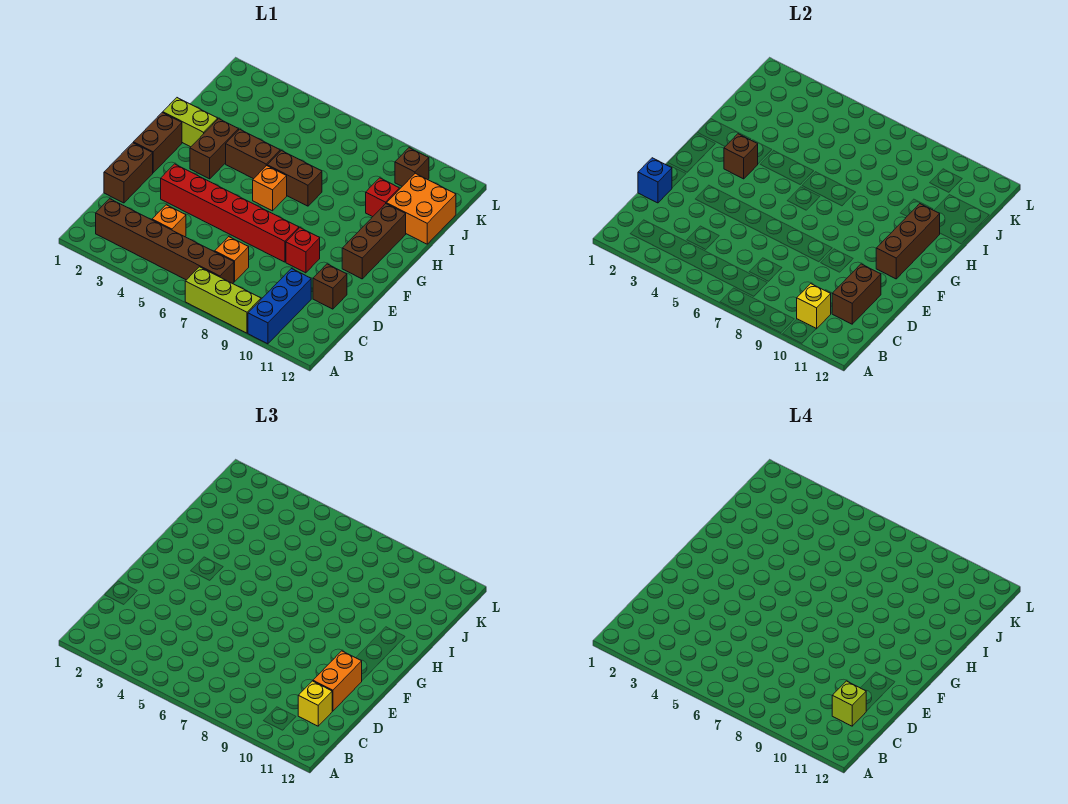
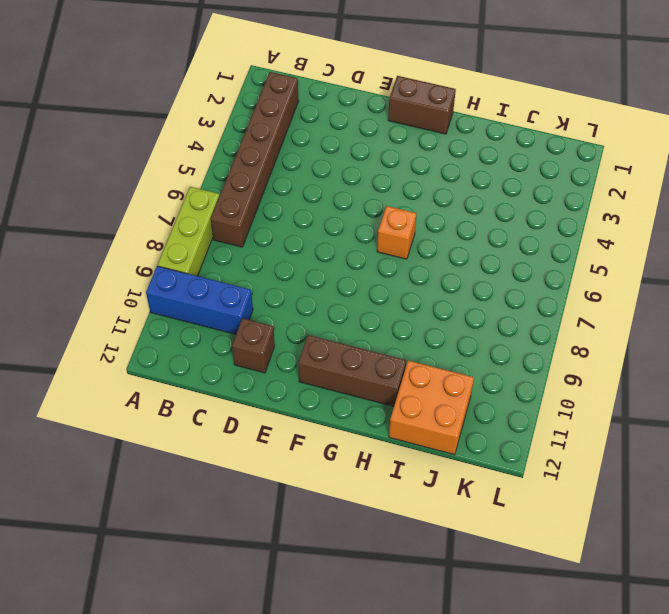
none -> orange brick C4 level 1
none -> orange brick C7 level 1
none -> brown brick D1:E1 level 1

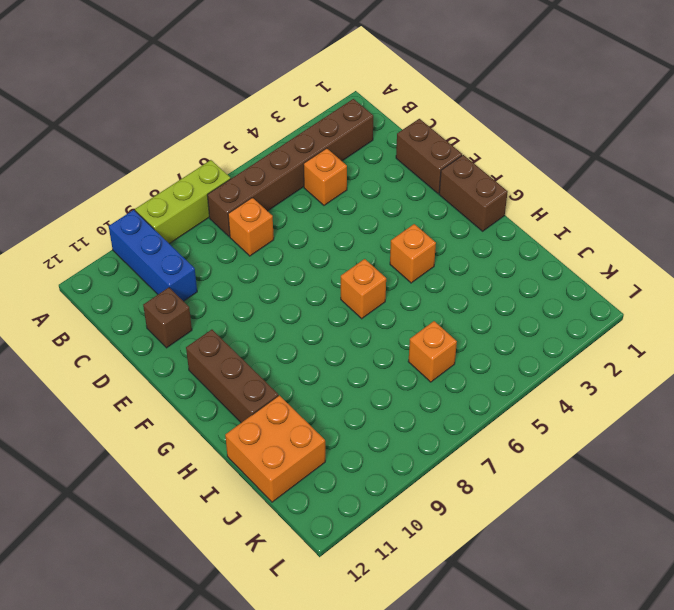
orange brick G4 level 1 -> none
orange brick J6 level 1 -> none
none -> red brick E3:E8 level 1
none -> red brick E9 level 1
none -> brown brick G3:H3 level 1

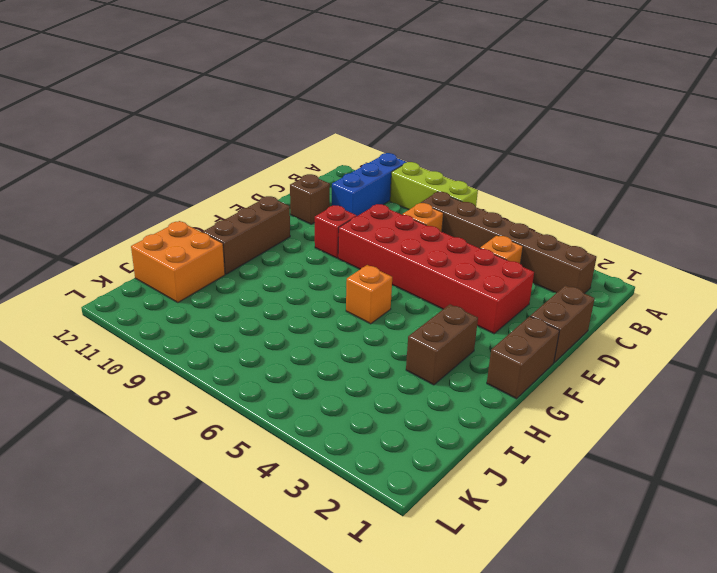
red brick D3:E8 level 1 -> red brick E3:E8 level 1
none -> lime brick H1:H2 level 1
none -> brown brick H4:H5 level 1
none -> brown brick H6:H7 level 1

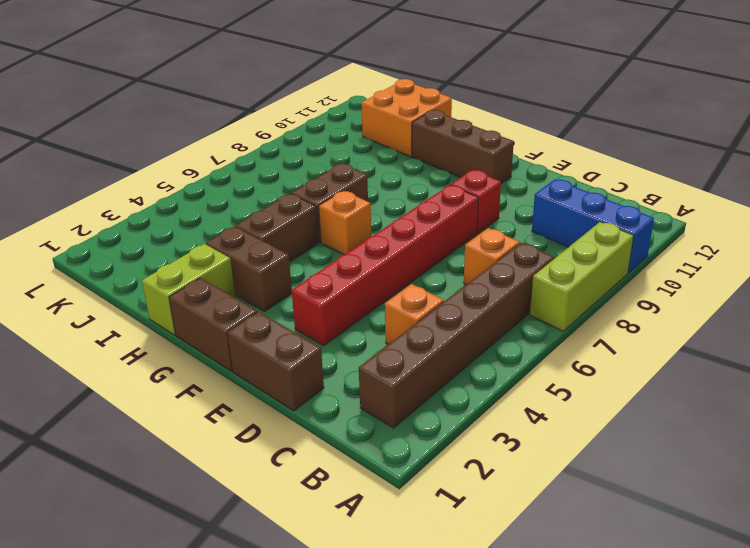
none -> brown brick D11 level 1
none -> red brick I10 level 1
none -> brown brick K10 level 1

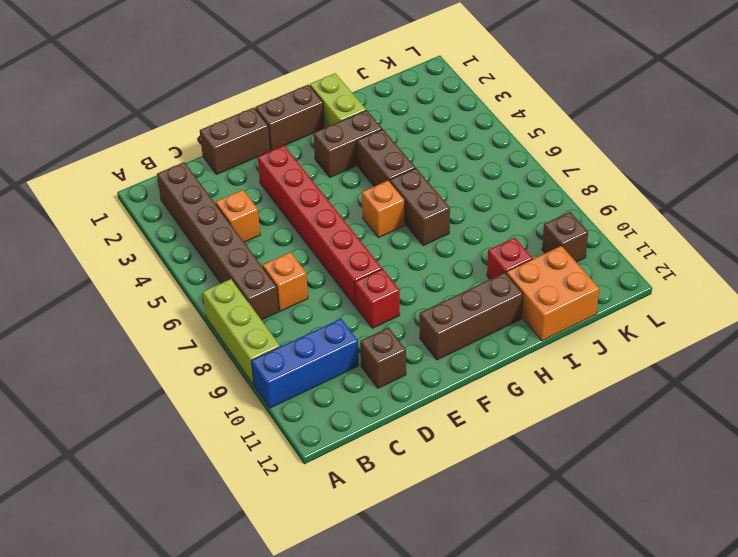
none -> yellow brick B10 level 2
none -> brown brick C11:D11 level 2
none -> blue brick D1 level 2

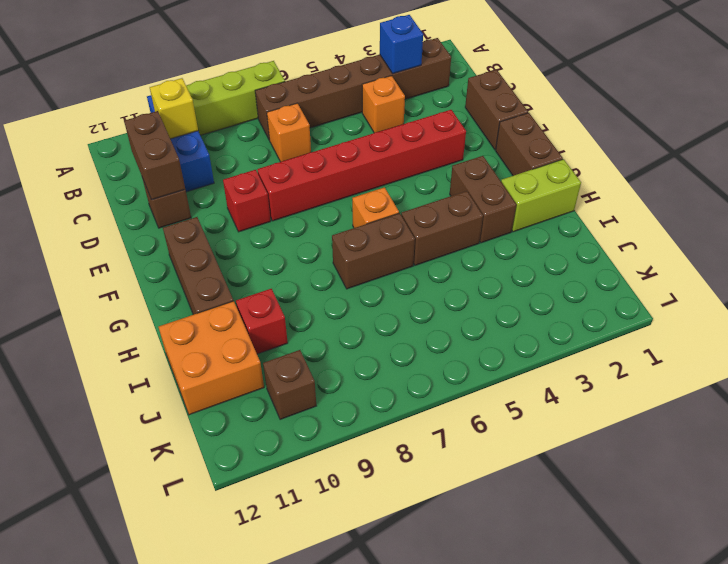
blue brick B3 level 2 -> blue brick D1 level 2
none -> brown brick F11:H11 level 2
none -> brown brick G3 level 2
none -> yellow brick C11 level 3

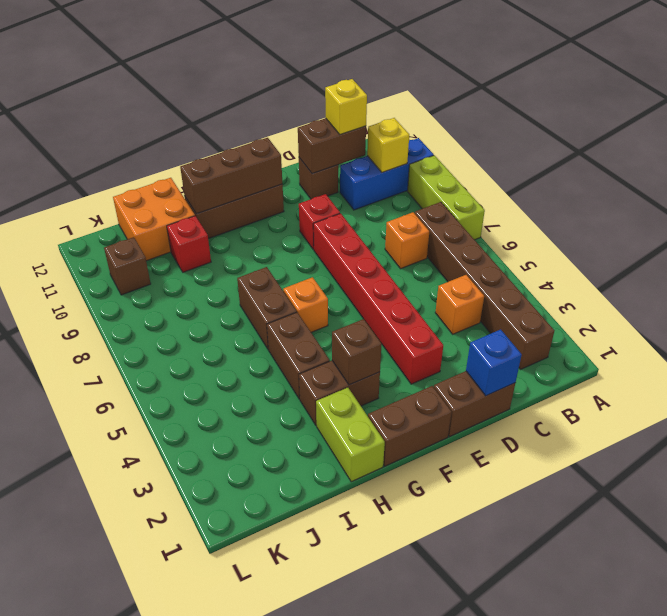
none -> orange brick D11:E11 level 3
none -> lime brick C11 level 4

